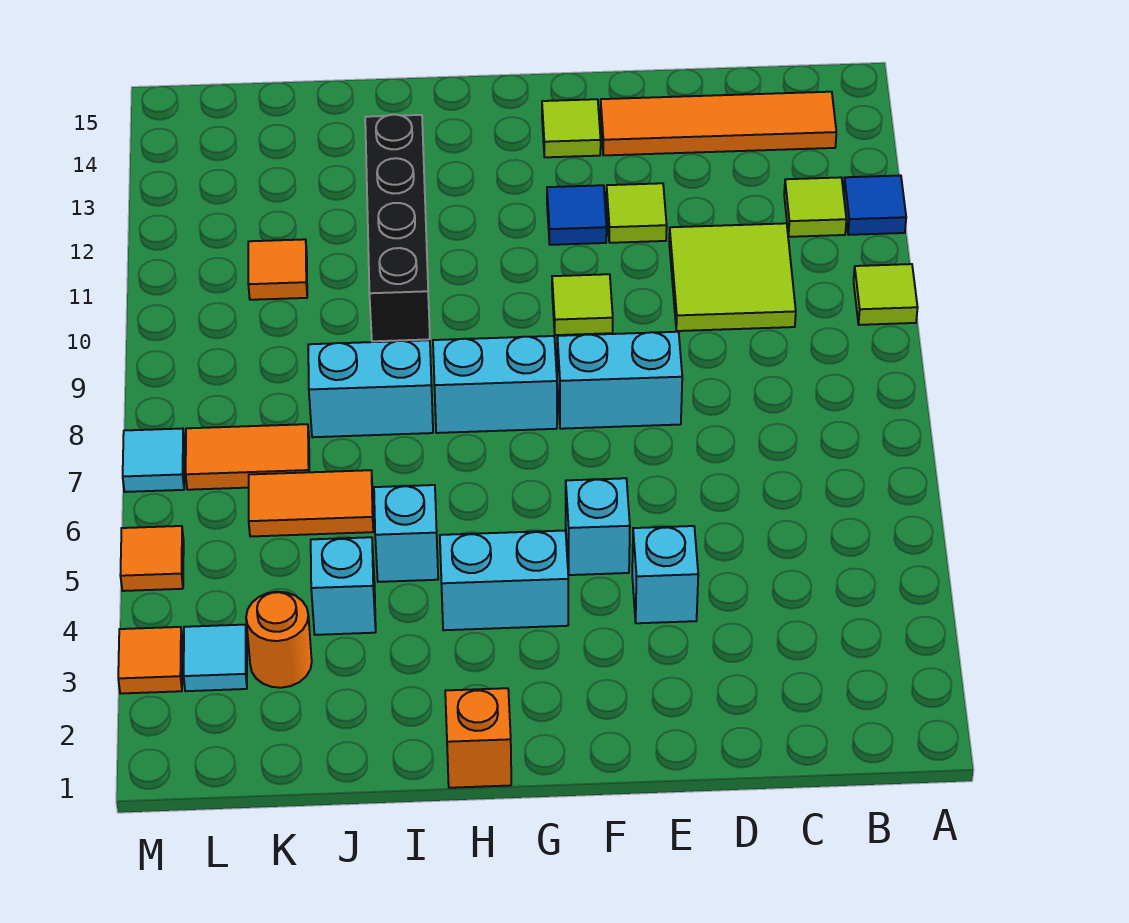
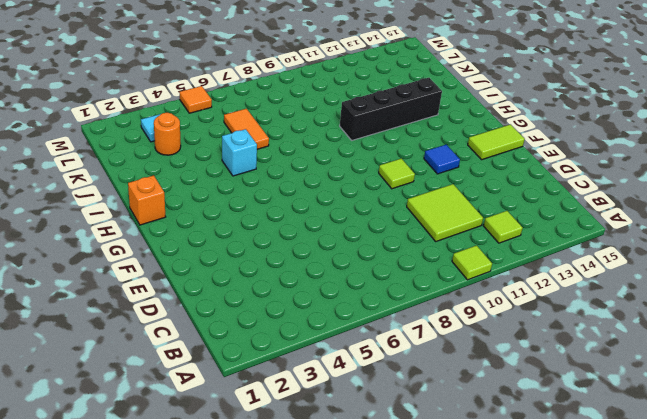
lime tile F14:F15 level 1 -> lime tile F14 level 1
none -> blue tile A12 level 1
none -> orange tile B14:E14 level 1
none -> cyan brick E4 level 1

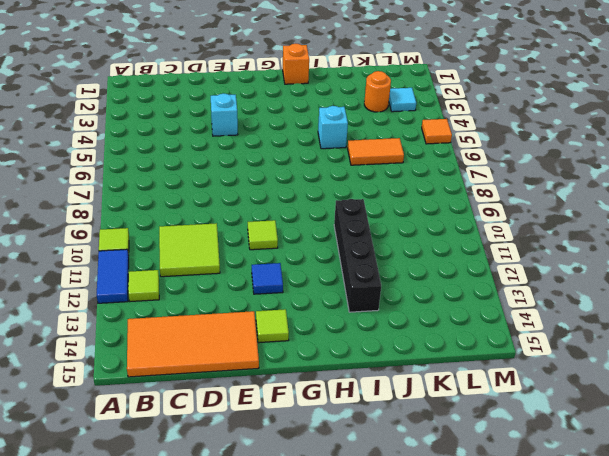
blue tile A11:A12 level 1 -> blue tile A12 level 1
orange tile B14:E15 level 1 -> orange tile B14:E14 level 1
none -> cyan brick E8:F8 level 1
none -> lime tile E12 level 1
none -> cyan brick F5 level 1

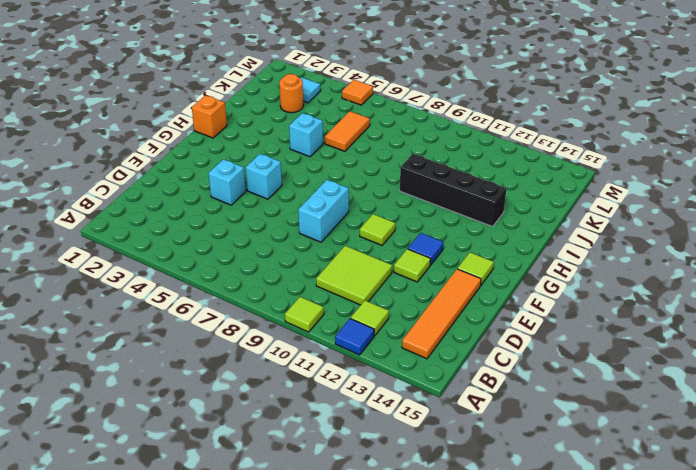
none -> cyan brick G4:H4 level 1
none -> cyan brick G8:H8 level 1
none -> cyan brick I8:J8 level 1

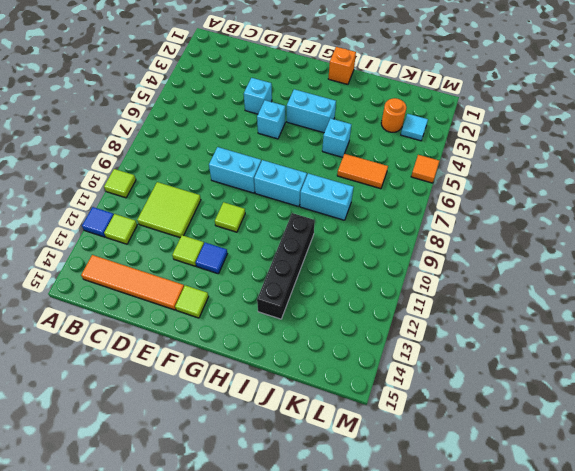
none -> cyan brick J4 level 1
none -> orange tile K7:L7 level 1
none -> orange tile K11 level 1

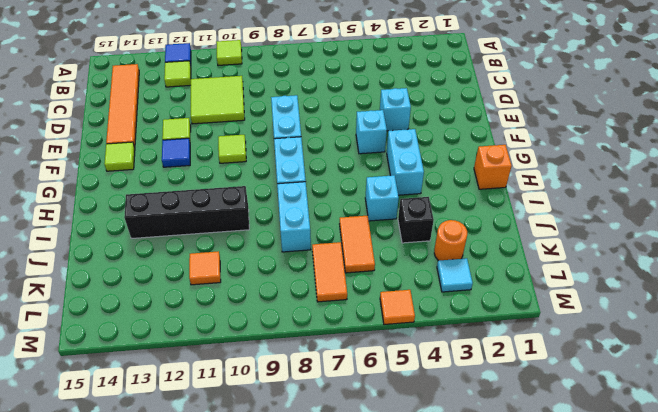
black brick J4 level 1 -> cyan brick J4 level 1
none -> orange tile M3 level 1
none -> cyan tile M7 level 1

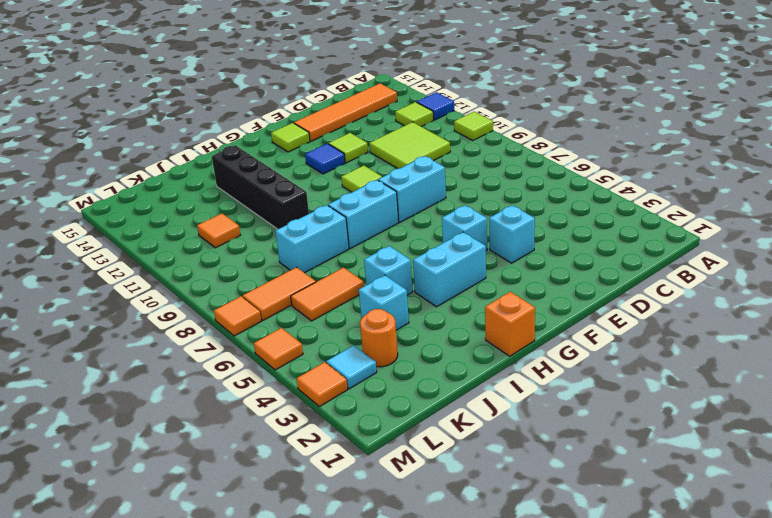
orange tile M7 level 1 -> cyan tile M7 level 1

